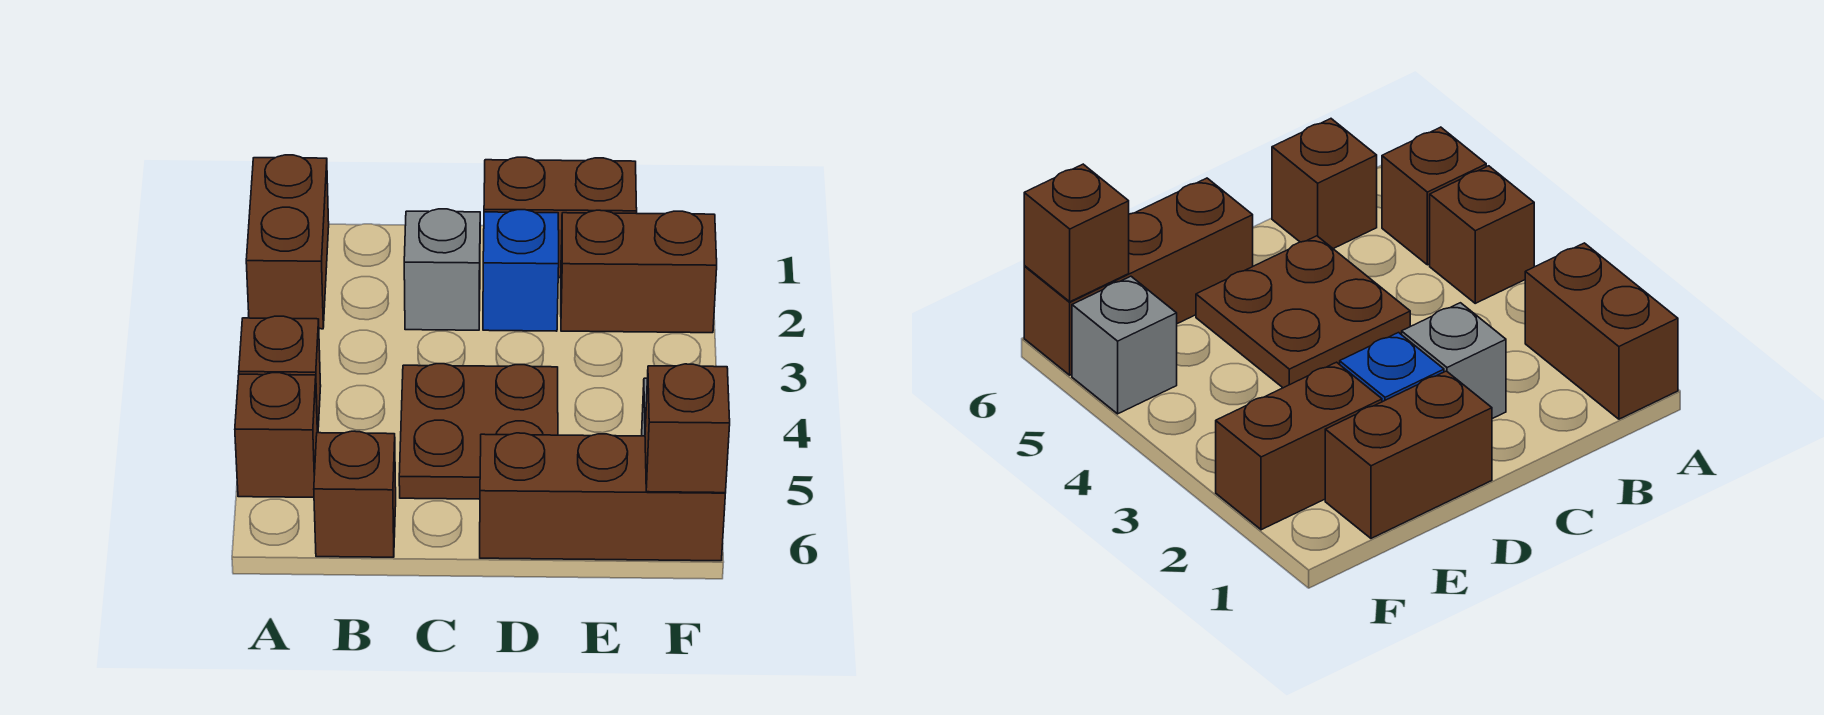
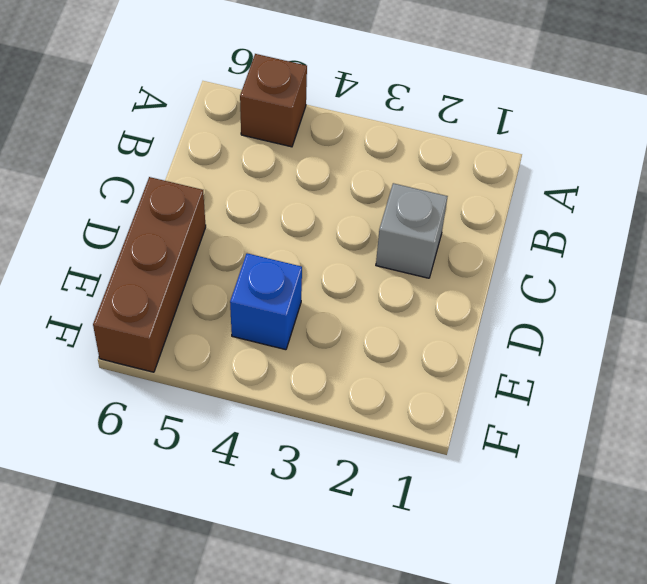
blue brick E4 level 1 -> blue brick D2 level 1
none -> brown brick A1:A2 level 1
none -> brown brick A4 level 1
none -> brown brick B6 level 1

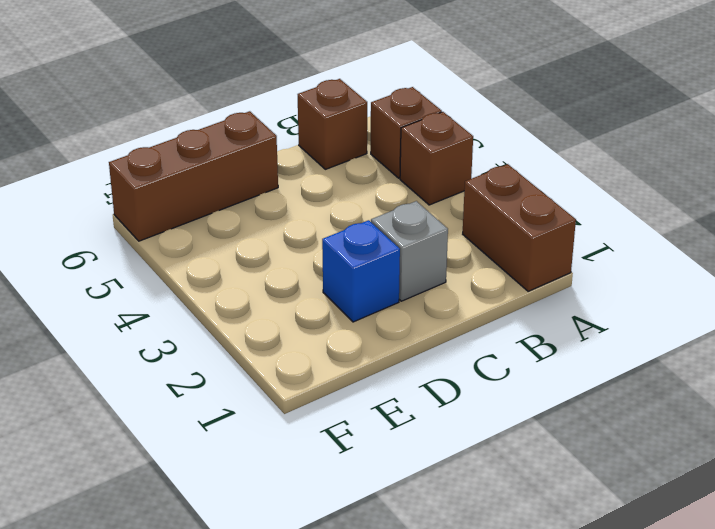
none -> brown plate C4:D5 level 1
none -> brown brick D1:E1 level 1
none -> brown brick E2:F2 level 1

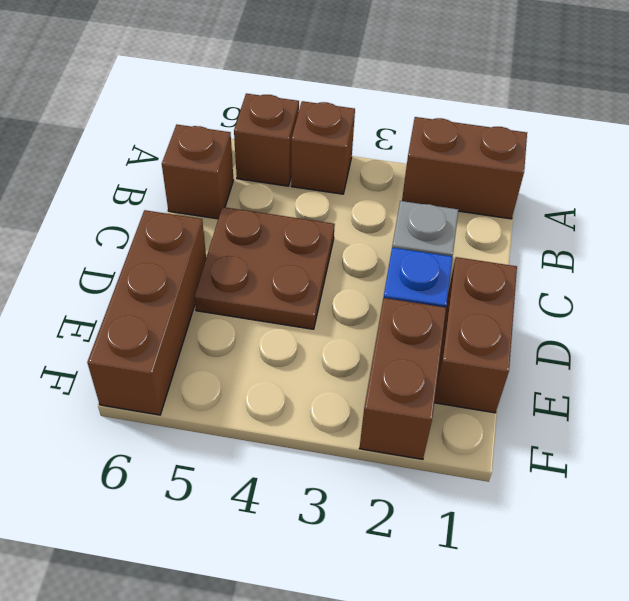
none -> grey brick F5 level 1
none -> brown brick F6 level 2

